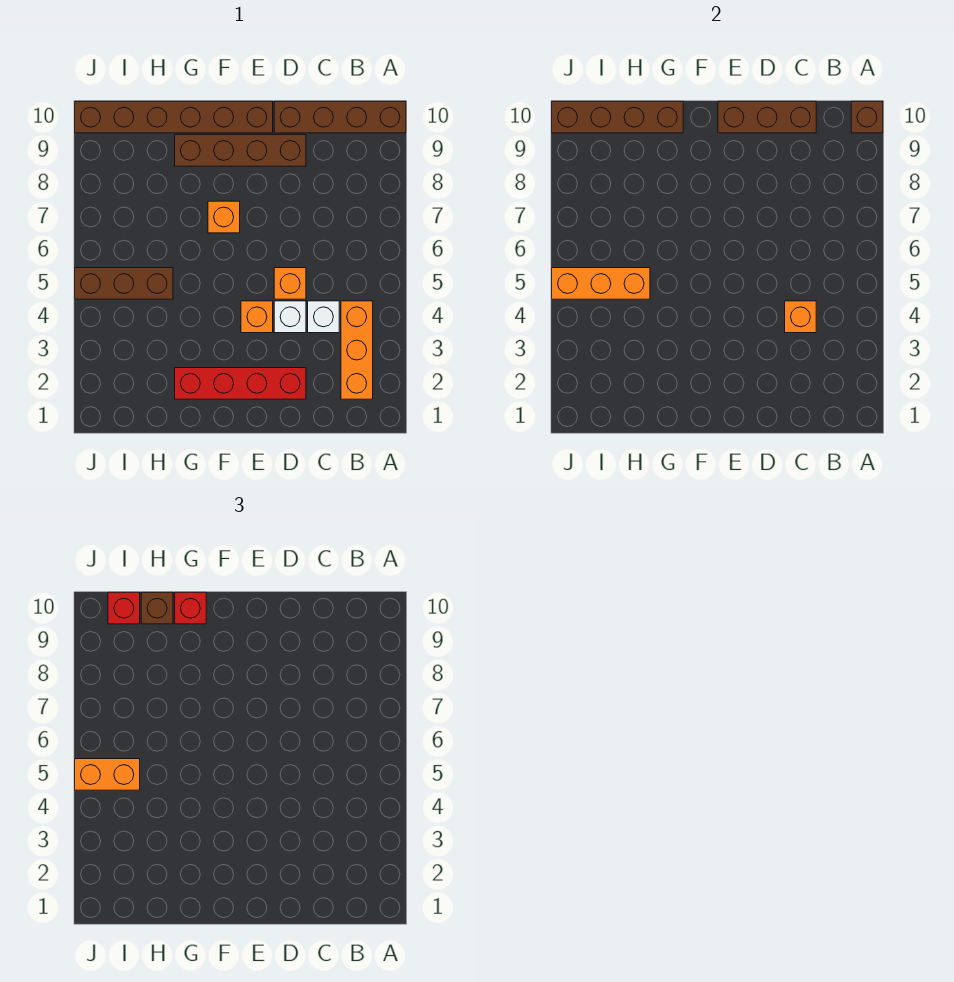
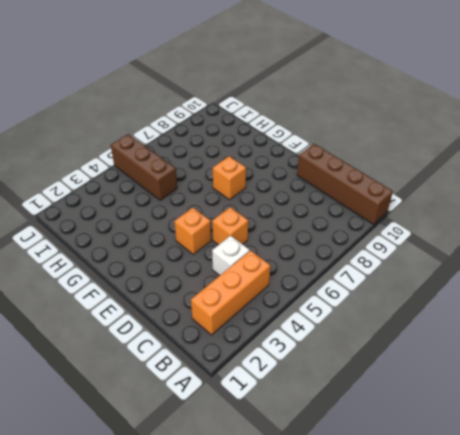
none -> red brick D2:G2 level 1
none -> white brick D4 level 1
none -> brown brick D9:G9 level 1

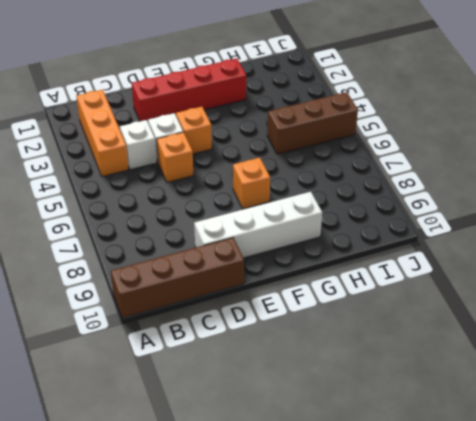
white brick D9:G9 level 1 -> brown brick D9:G9 level 1
none -> brown brick E10:J10 level 1
none -> brown brick A10 level 2
none -> orange brick C4 level 2

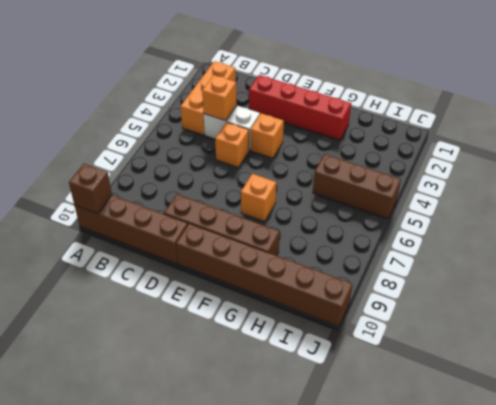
none -> brown brick C10:E10 level 2
none -> brown brick G10:J10 level 2
none -> orange brick H5:J5 level 2

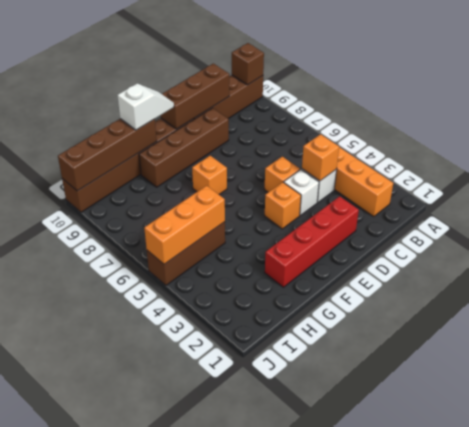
white slope F10:G10 level 3 top G -> red brick G10 level 3
none -> brown brick H10 level 3
none -> orange brick I5:J5 level 3
none -> red brick I10 level 3

